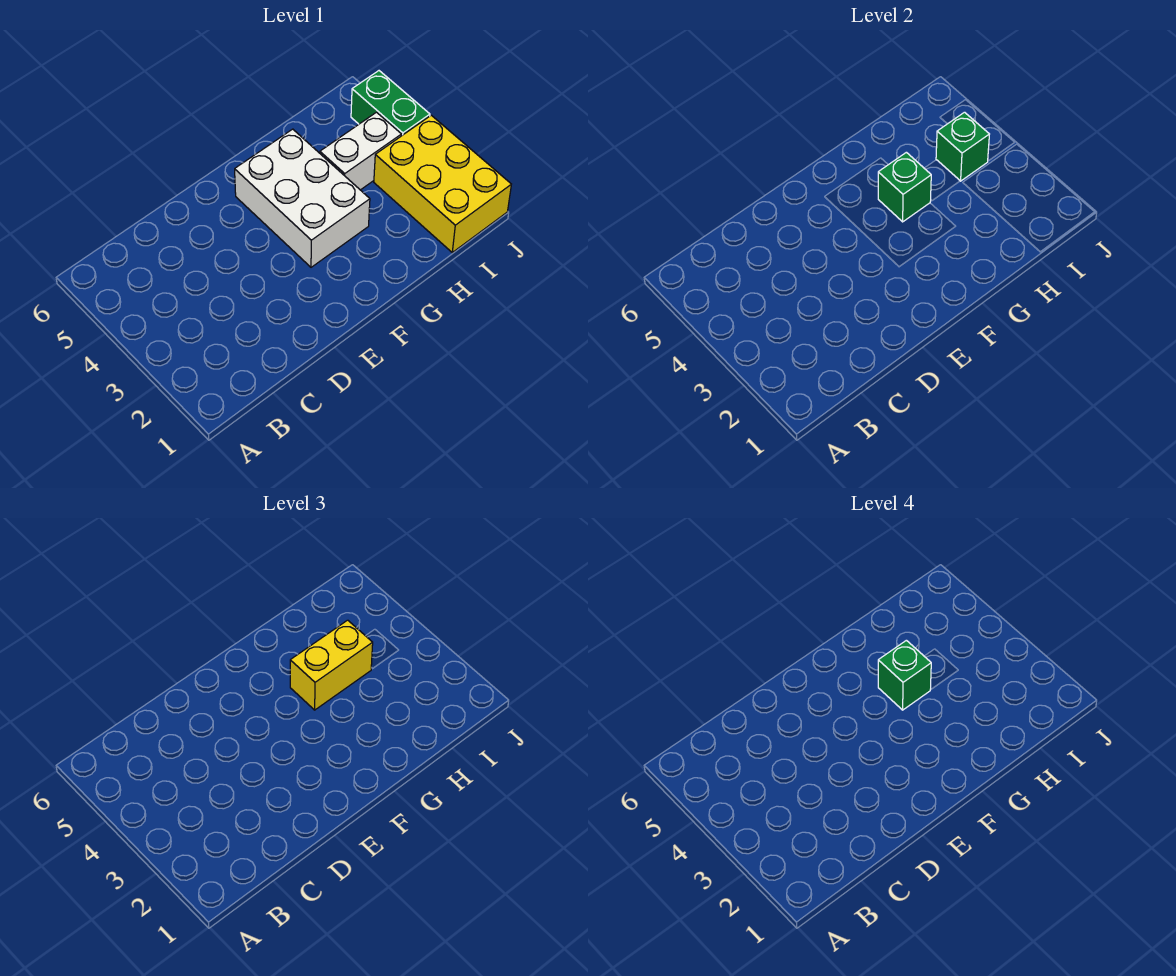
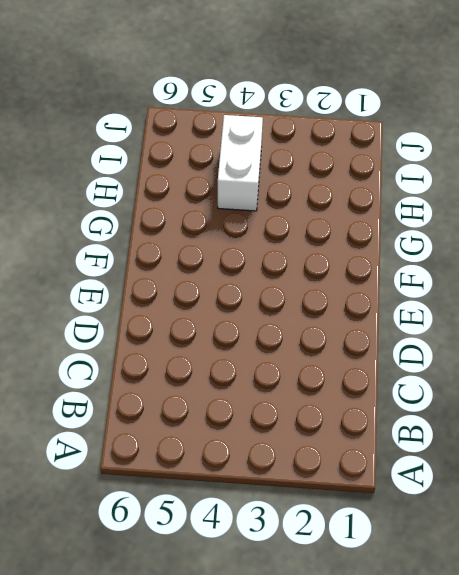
none -> white brick F3:G5 level 1
none -> yellow brick I1:J3 level 1

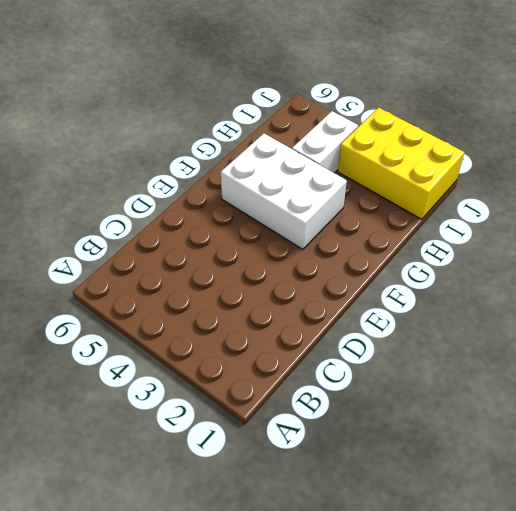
none -> green brick J4:J5 level 1
none -> green brick G4 level 2

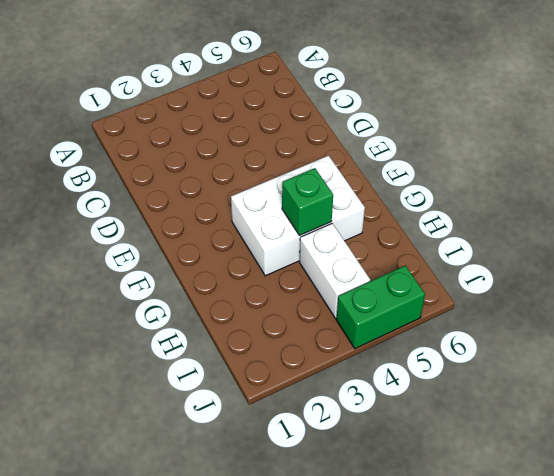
none -> yellow brick I1:J3 level 1
none -> green brick I4 level 2

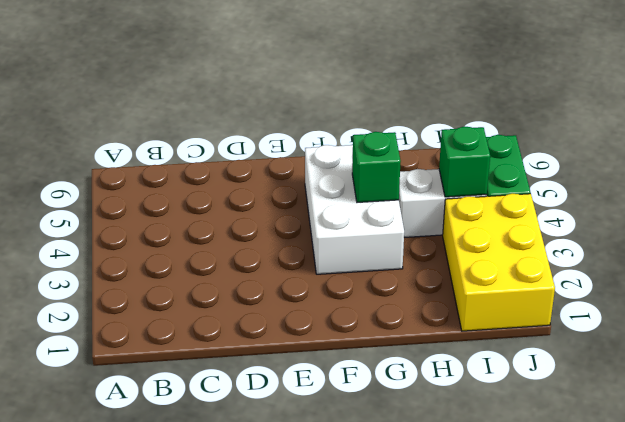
none -> yellow brick G4:H4 level 3
none -> green brick G4 level 4

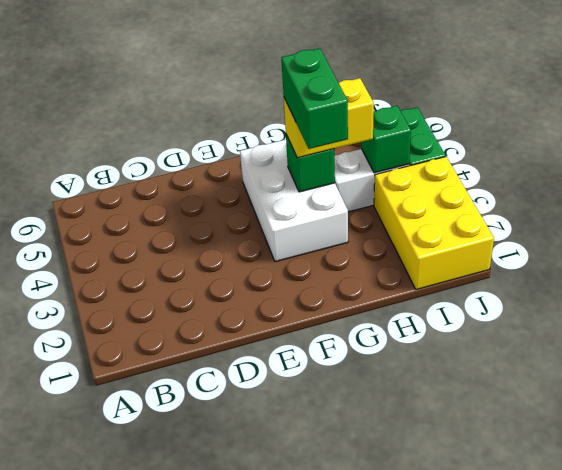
green brick G3:G4 level 4 -> green brick G4 level 4

